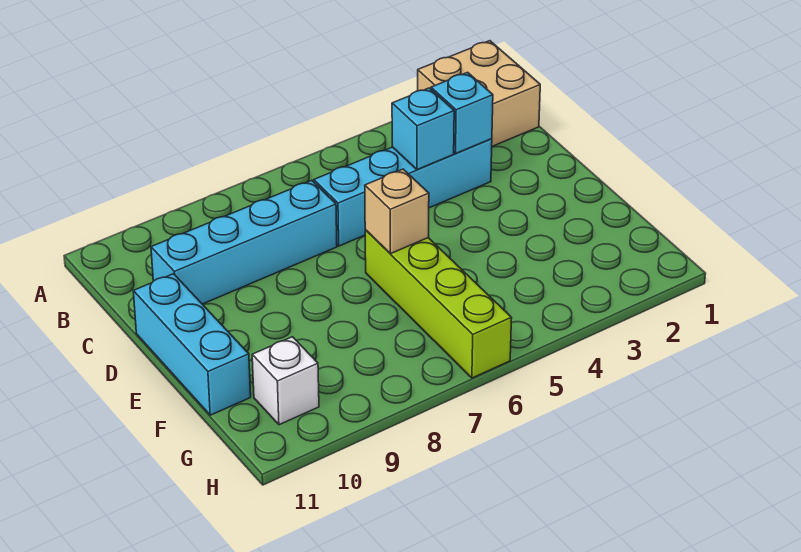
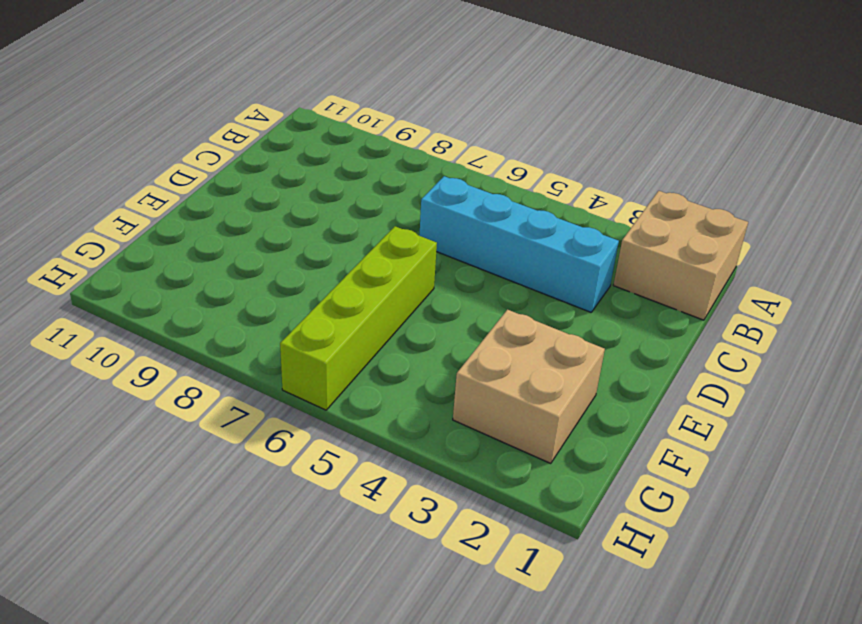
tan brick F2:G3 level 1 -> none
none -> cyan brick C7:C10 level 1
none -> cyan brick D11:F11 level 1

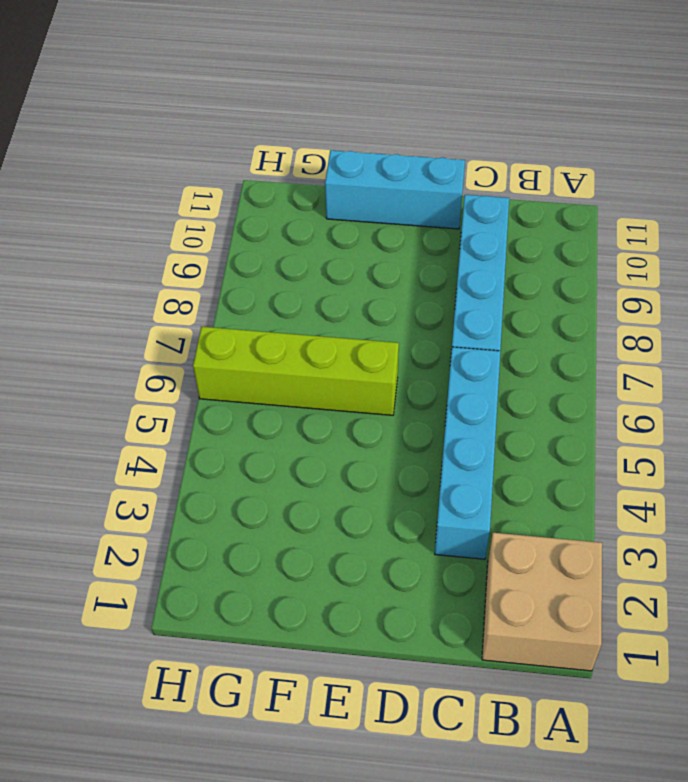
none -> white brick G10 level 1
none -> cyan brick C3 level 2

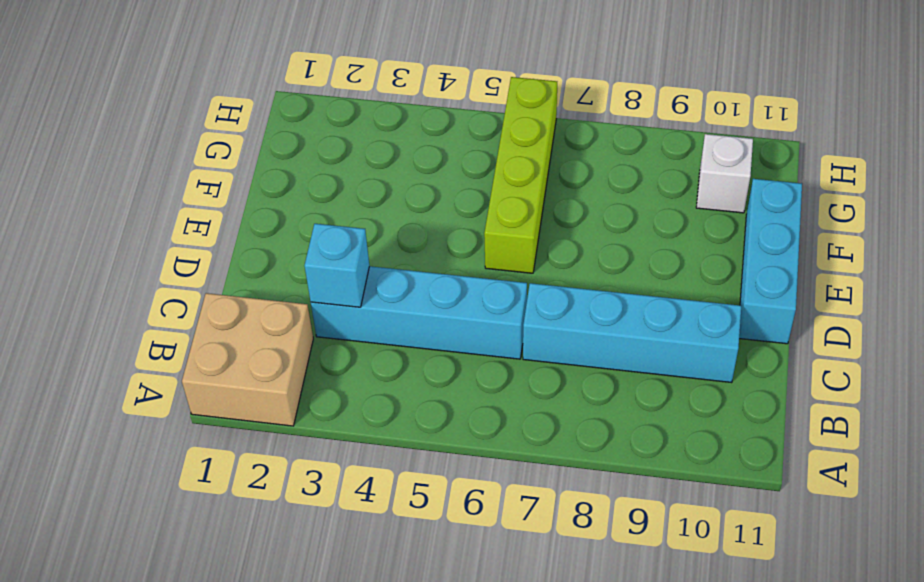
none -> cyan brick C4 level 2
none -> tan brick E6 level 2

